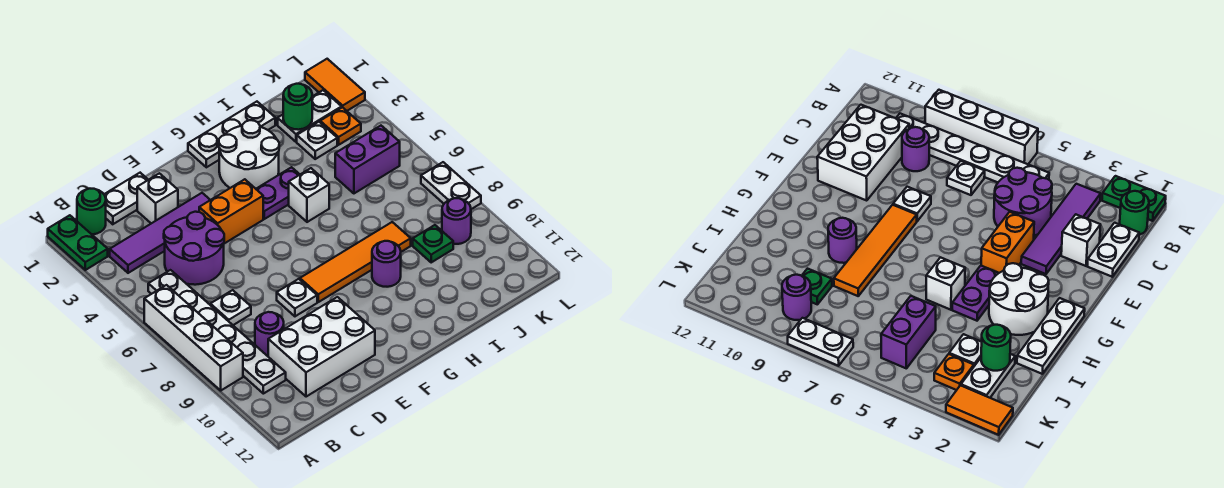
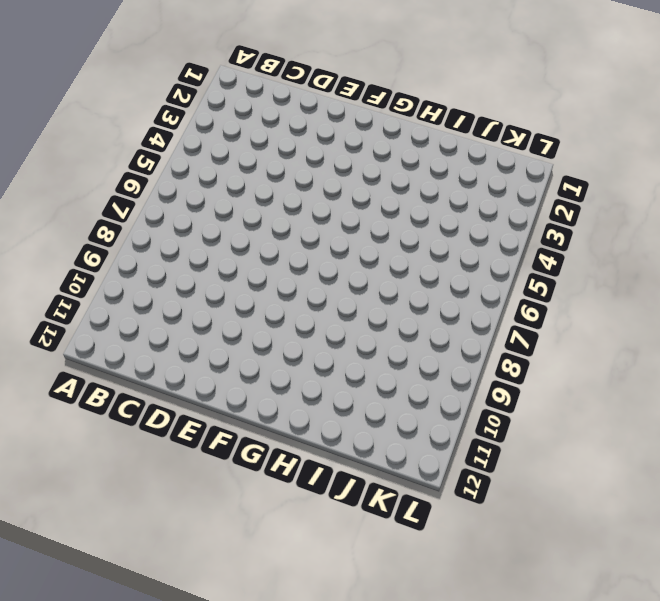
none -> green plate A1:A2 level 1
none -> white brick A6:A9 level 1
none -> green round brick B1 level 1

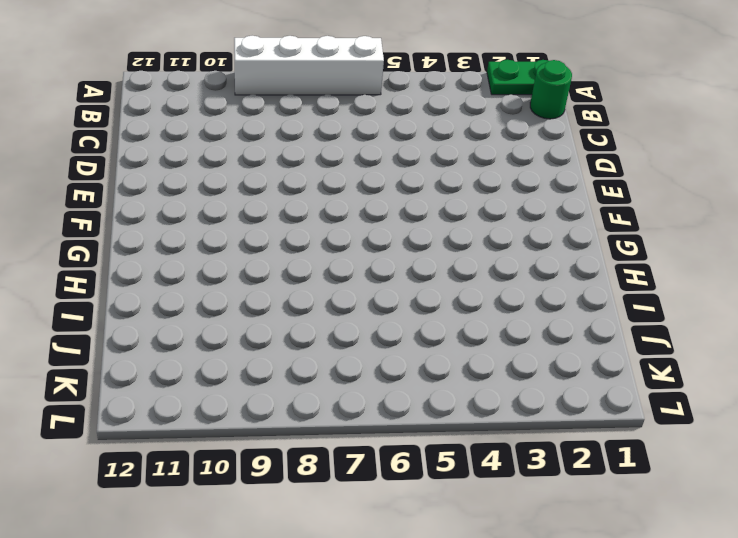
none -> purple tile B3:E3 level 1
none -> white plate B5:B10 level 1
none -> white plate C1:D1 level 1

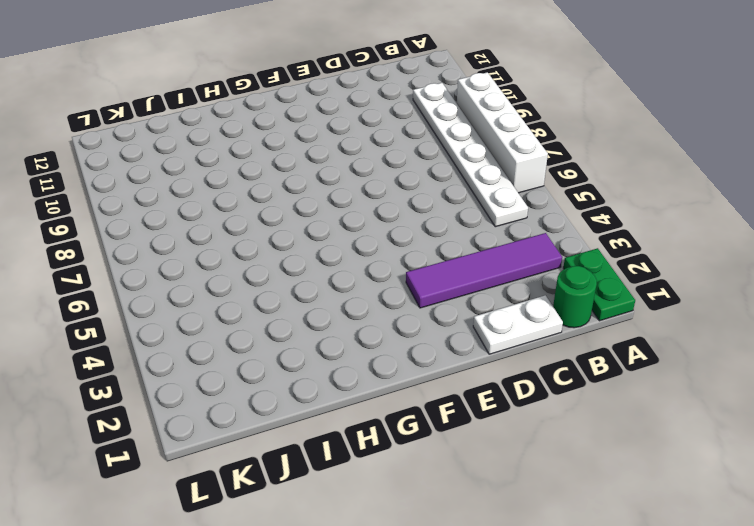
none -> purple round brick C4:D5 level 1
none -> white plate C7 level 1
none -> purple round brick C9 level 1

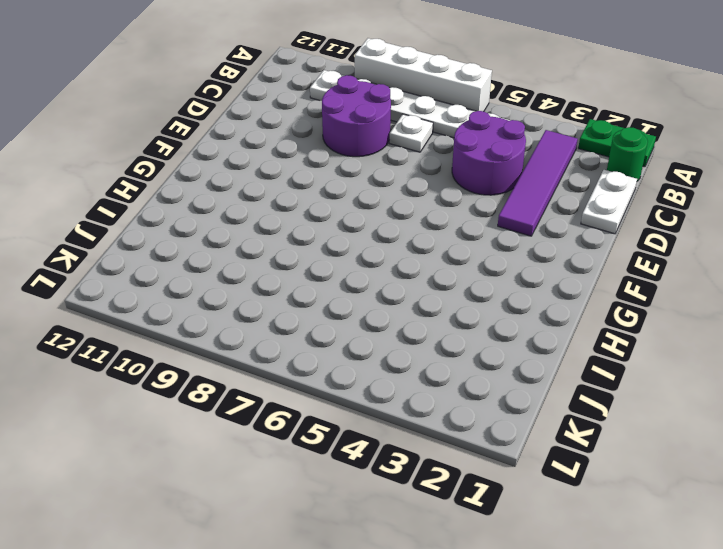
purple round brick C8:D9 level 1 -> purple round brick C9 level 1
none -> white brick C10:E11 level 1
none -> white brick D2 level 1
none -> orange brick E4:F4 level 1

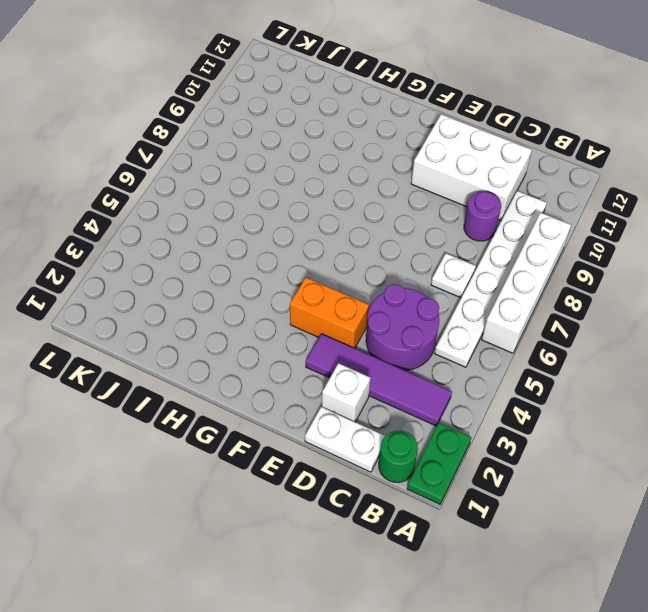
none -> white plate E8 level 1
none -> orange tile F8:I8 level 1
none -> white plate G1:I1 level 1

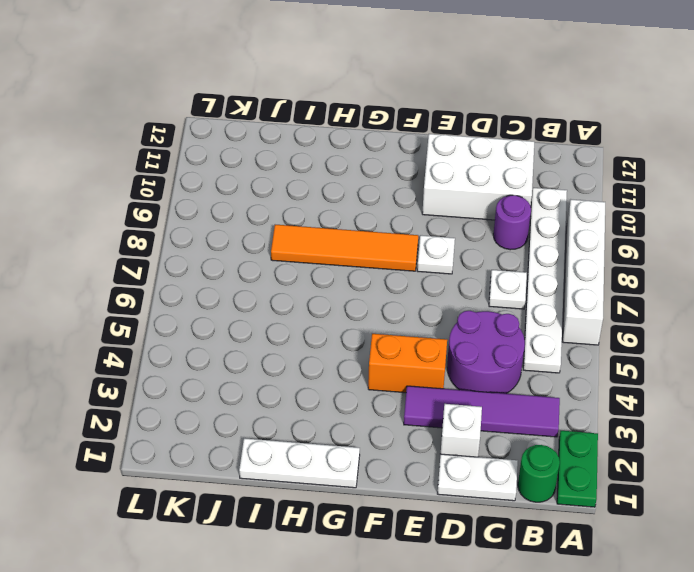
none -> white round brick G2:H3 level 1
none -> purple plate G4:H4 level 1
none -> white brick H5 level 1

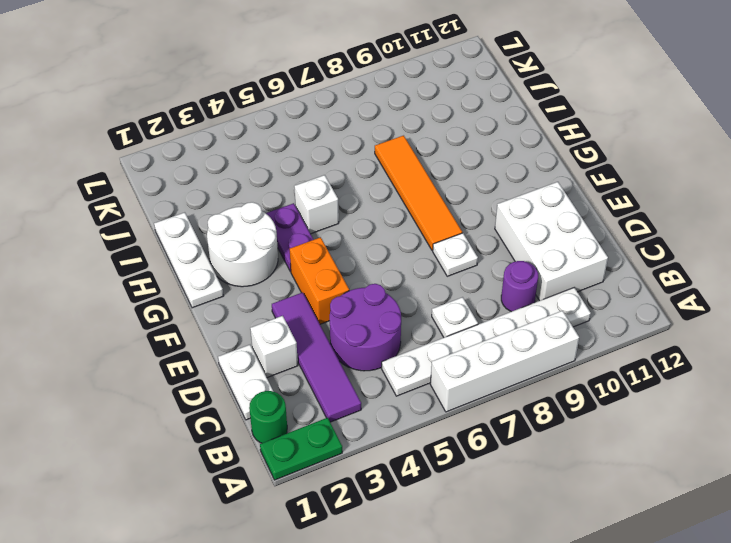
none -> purple round brick H9 level 1
none -> white plate J2:K2 level 1
none -> white plate J3 level 1

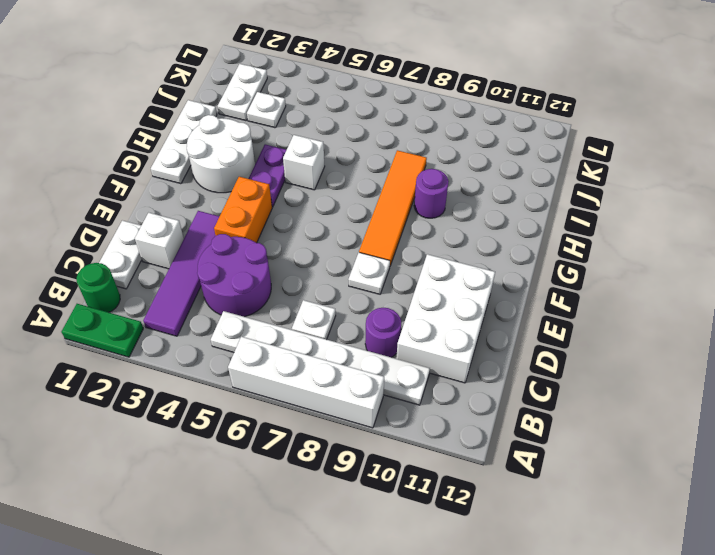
none -> purple brick J5:K5 level 1
none -> green plate J9 level 1
none -> orange plate K3 level 1

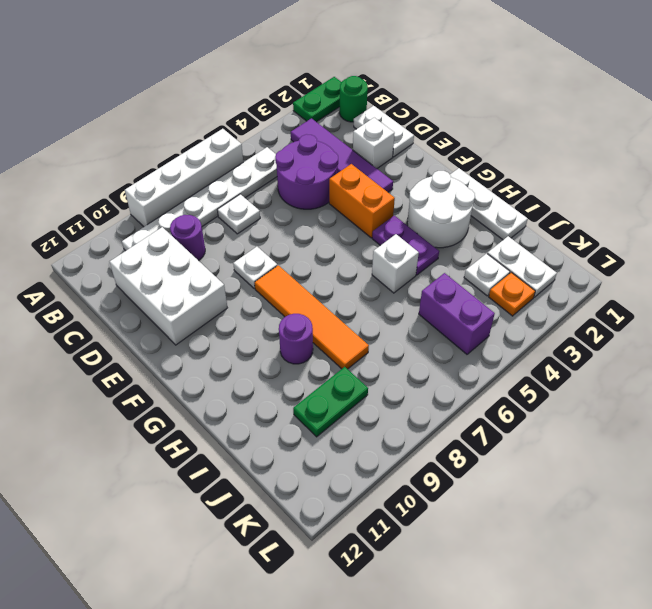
green plate J9:J10 level 1 -> green plate J9 level 1
none -> purple round brick K9 level 1
none -> orange tile L1:L2 level 1
none -> white plate L7:L8 level 1

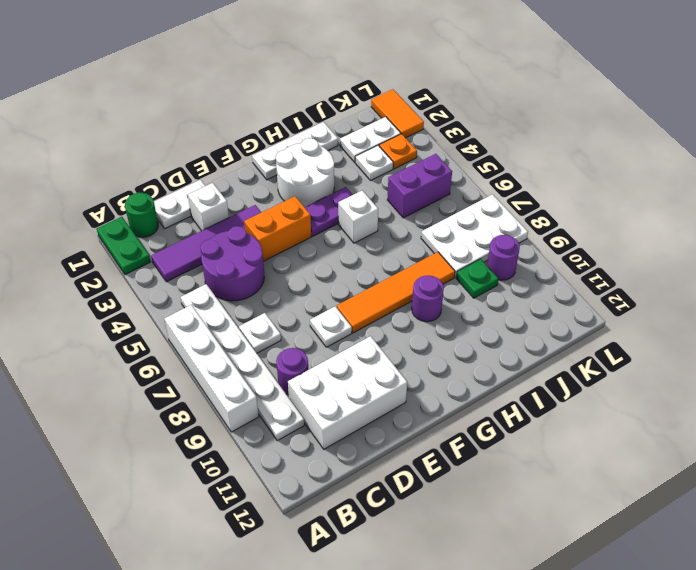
white plate J7:L8 level 1 -> white plate L7:L8 level 1
none -> green round brick J2 level 2

